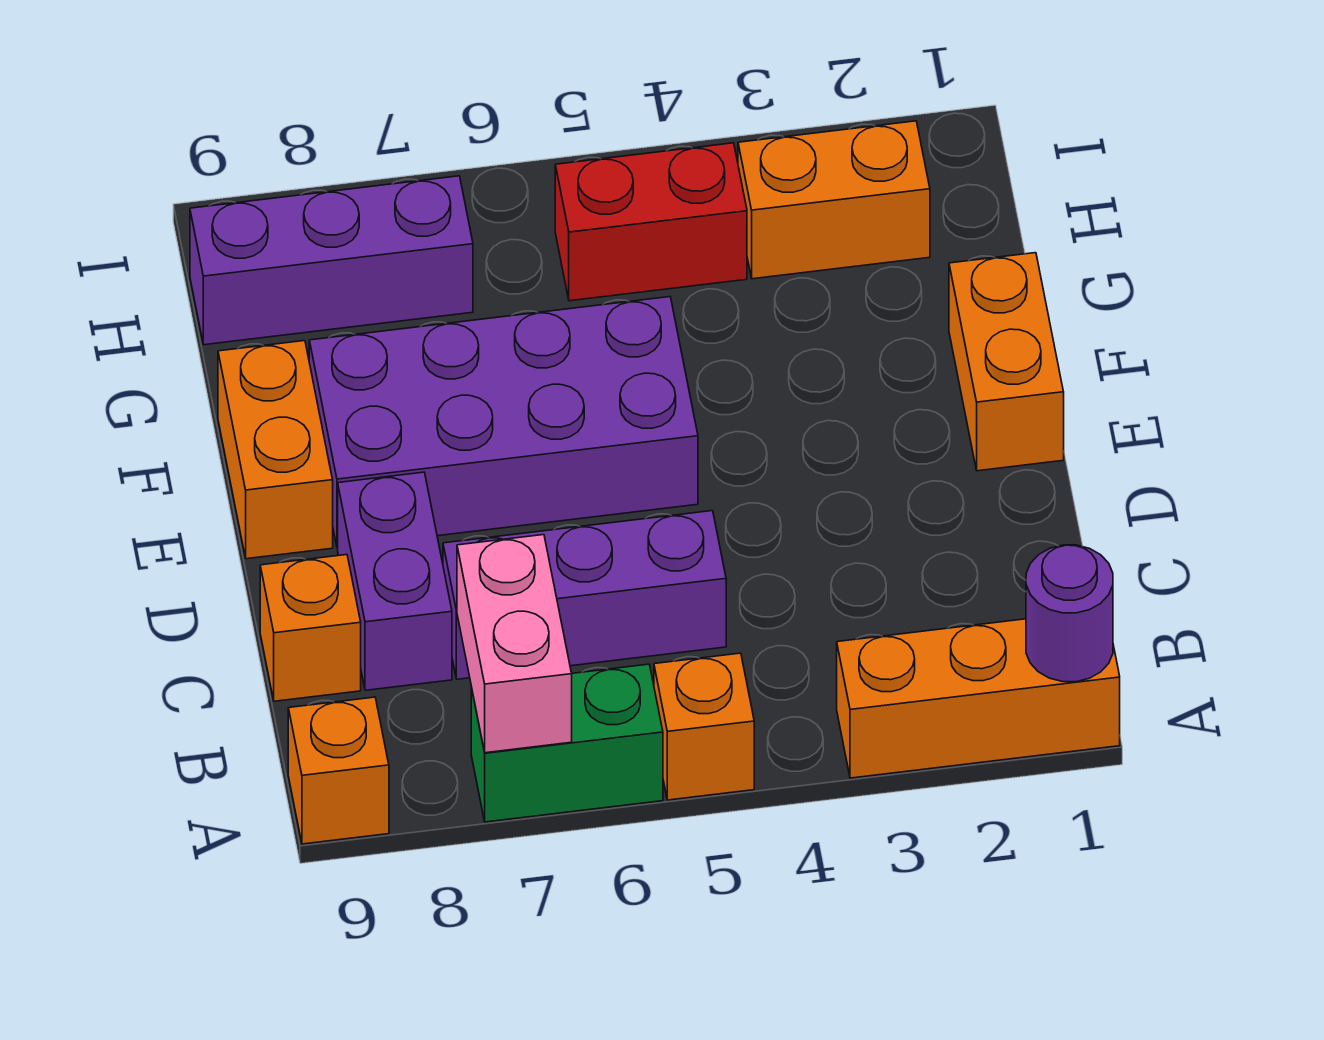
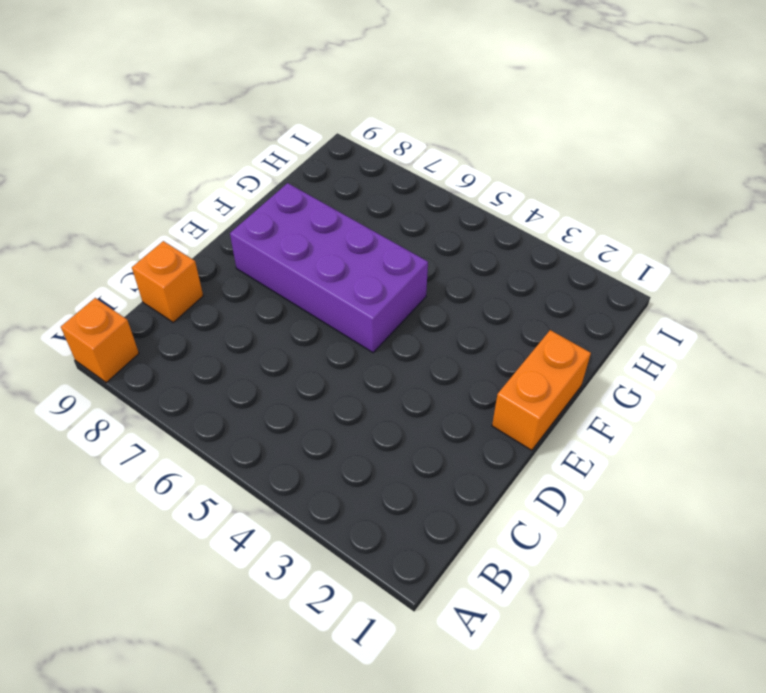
none -> orange brick A1:A3 level 1
none -> orange brick A5 level 1
none -> green brick A6:A7 level 1

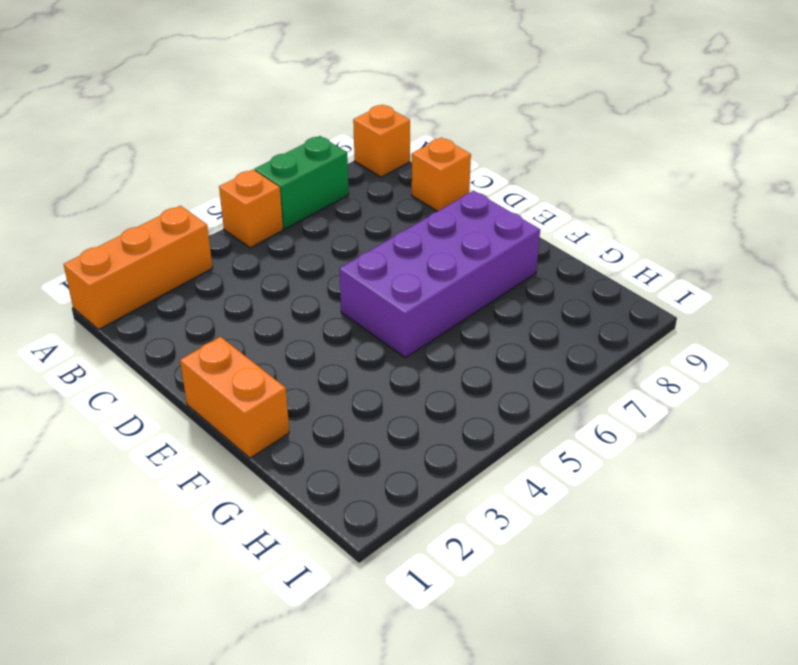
none -> purple brick C5:C7 level 1
none -> purple brick C8:D8 level 1
none -> orange brick E9:F9 level 1

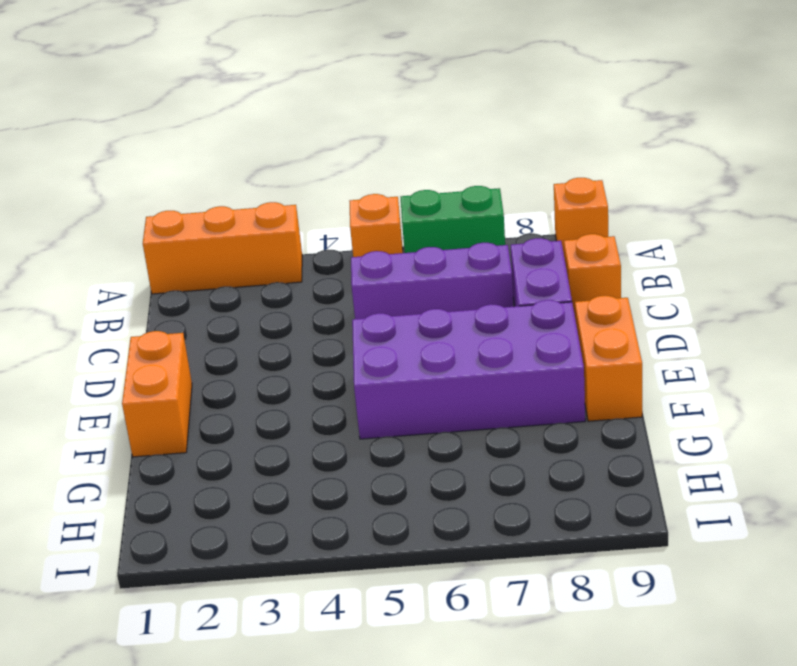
none -> orange brick H2:H3 level 1
none -> red brick H4:H5 level 1
none -> purple brick H7:H9 level 1

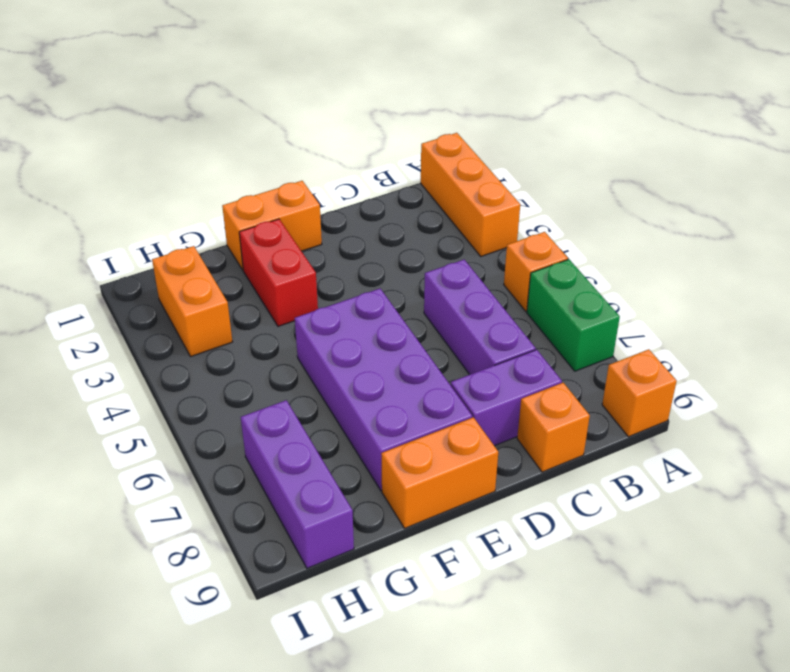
red brick F2:F3 level 1 -> red brick H4:H5 level 1
none -> purple round brick A1 level 2
none -> pink brick A7:B7 level 2

